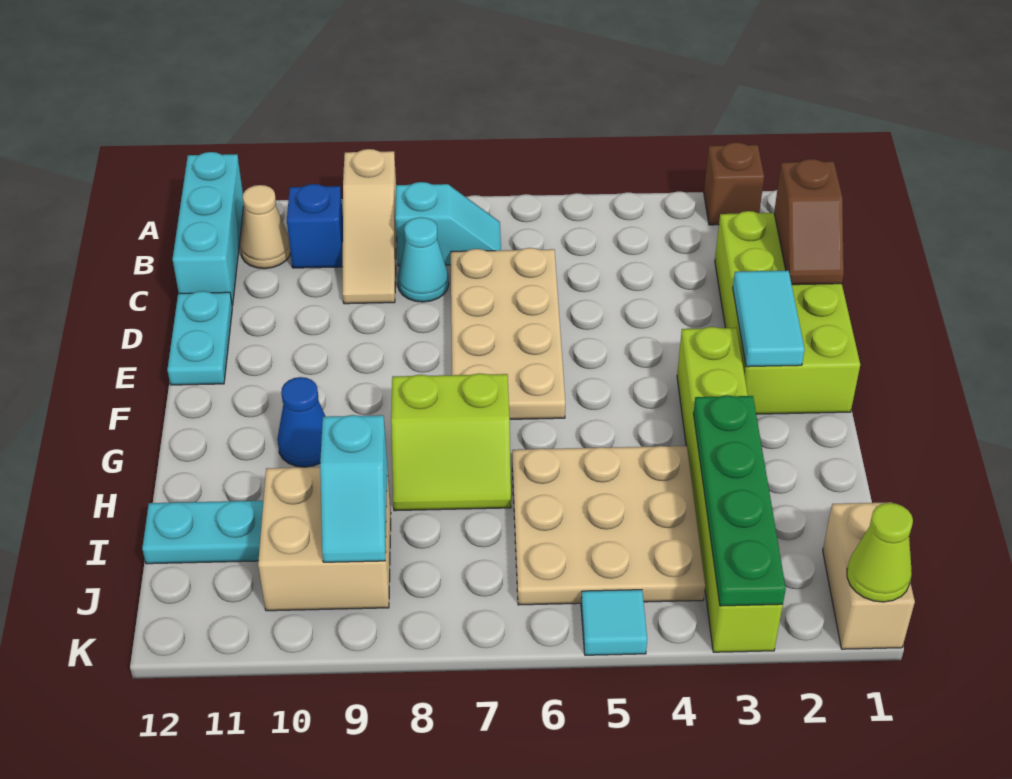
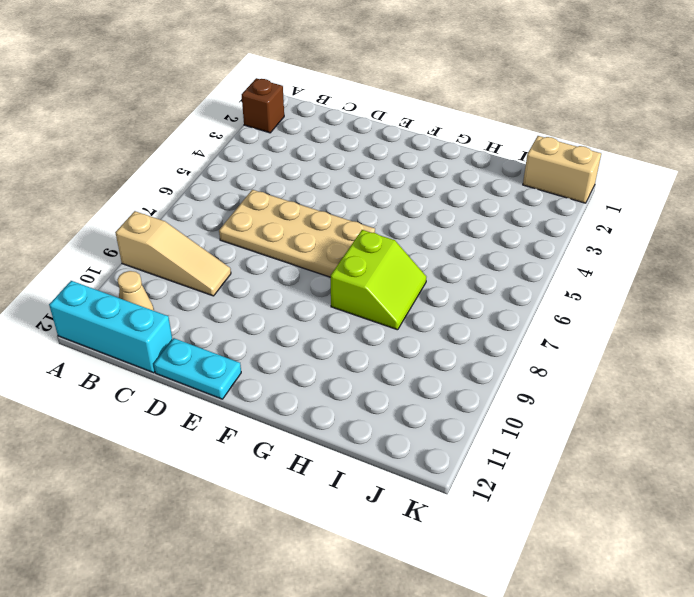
none -> cyan slope B7:B8 level 1 top 8
none -> blue brick B10 level 1
none -> lime brick C1:F2 level 1

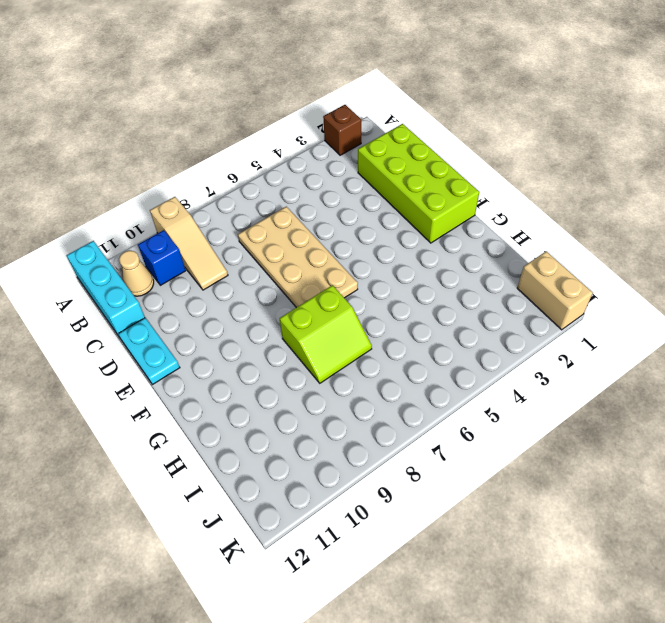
none -> cyan slope B7:B8 level 1 top 8
none -> cyan cone C8 level 1
none -> lime brick F3:K3 level 1

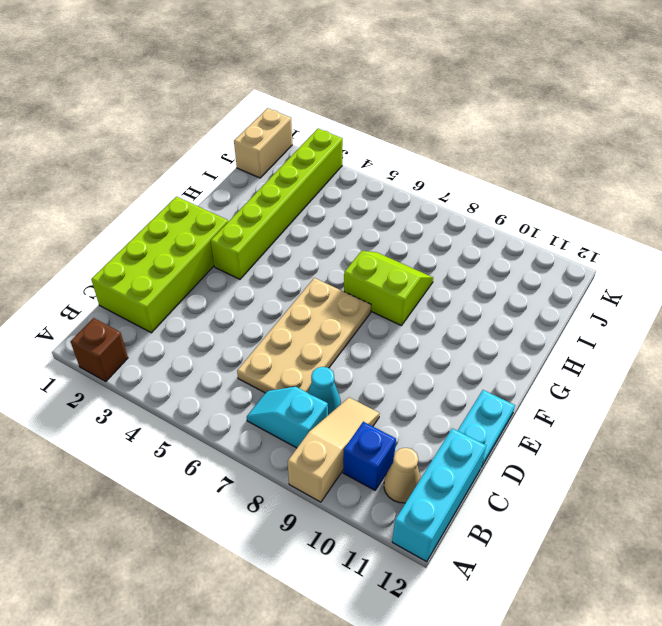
none -> blue cone G10 level 1
none -> tan plate H4:J6 level 1
none -> tan brick I9:J10 level 1

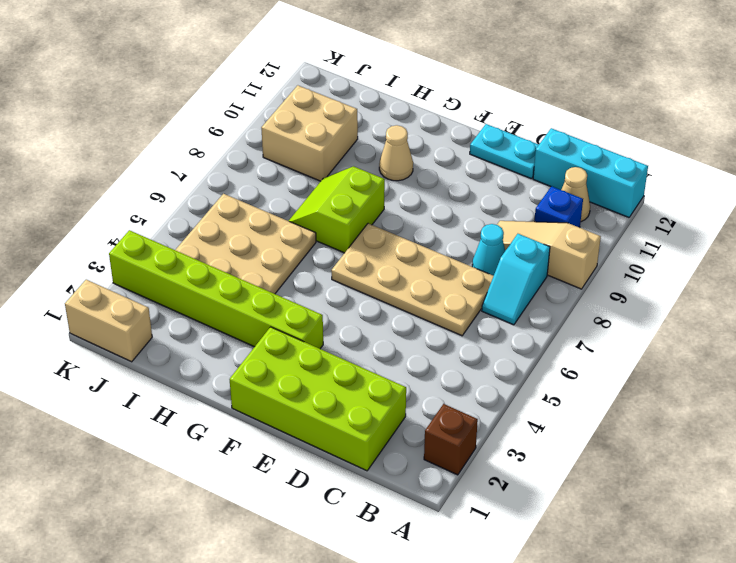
tan cone G10 level 1 -> blue cone G10 level 1
none -> cyan plate I11:I12 level 1
none -> cyan tile K5 level 1
none -> brown slope C1:D1 level 2 top C

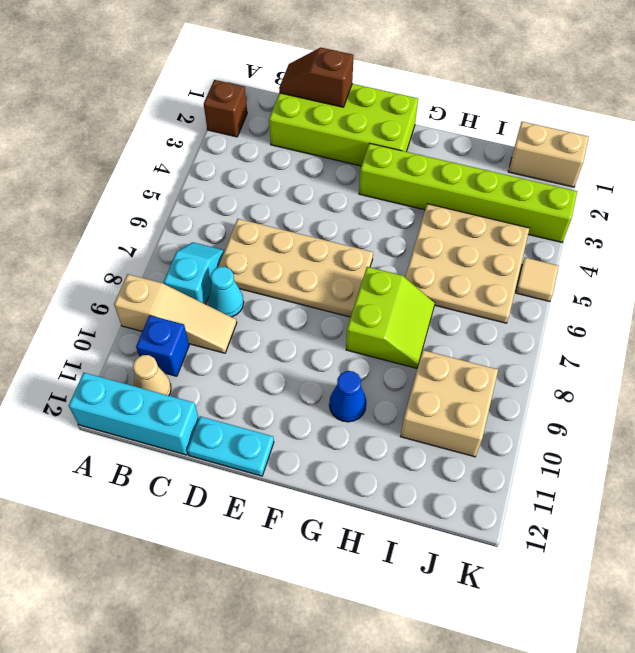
brown slope C1:D1 level 2 top D -> brown slope C1:D1 level 2 top C
tan tile K5 level 1 -> cyan tile K5 level 1
none -> cyan plate I11:I12 level 1
none -> cyan tile E2:F2 level 2
none -> green plate H3:K3 level 2

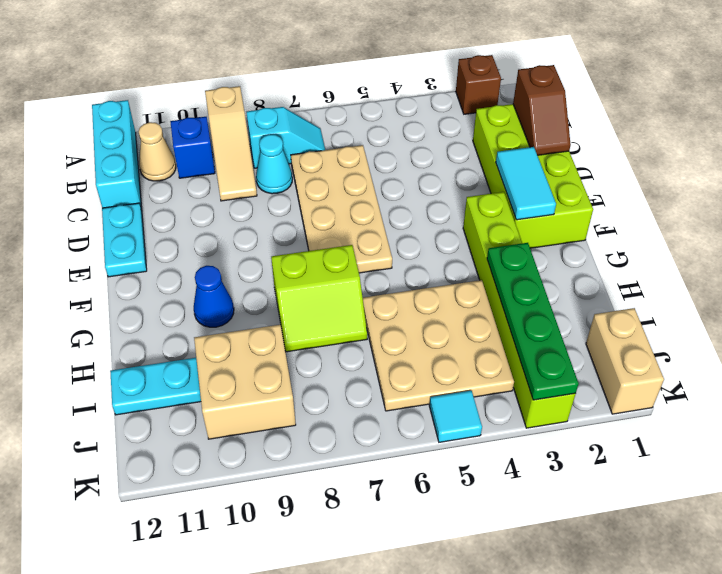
none -> cyan slope I9:J9 level 2 top I
none -> lime cone K1 level 2

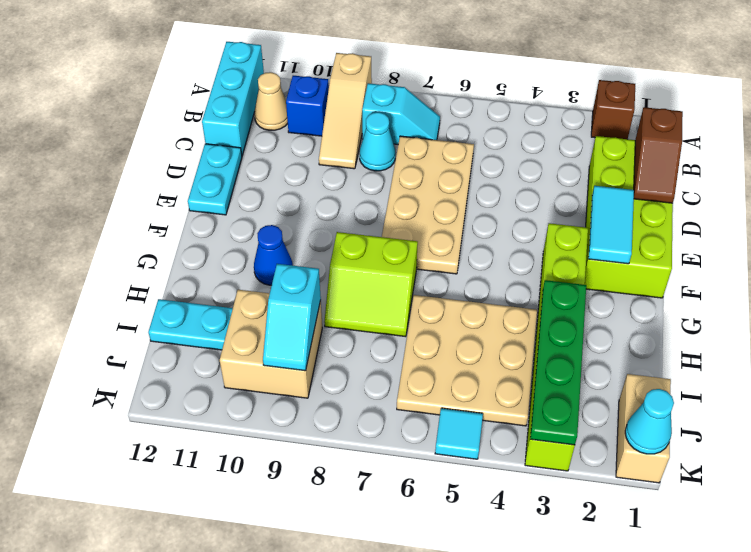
cyan cone K1 level 2 -> lime cone K1 level 2

